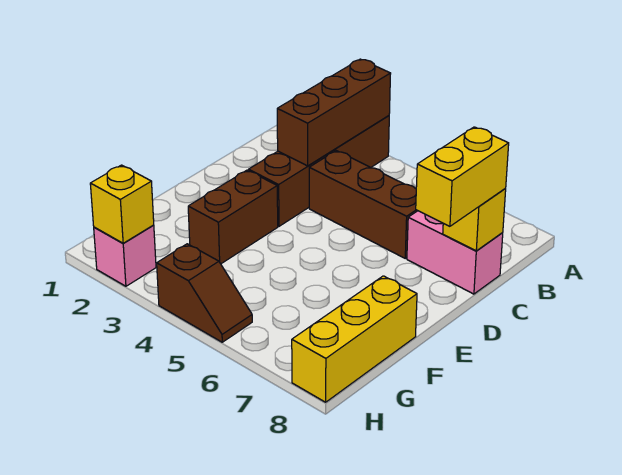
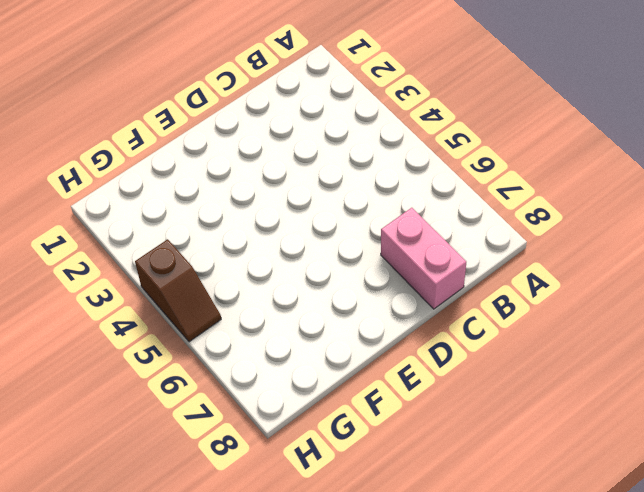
none -> brown brick A3:D3 level 1
none -> brown brick C4:C6 level 1

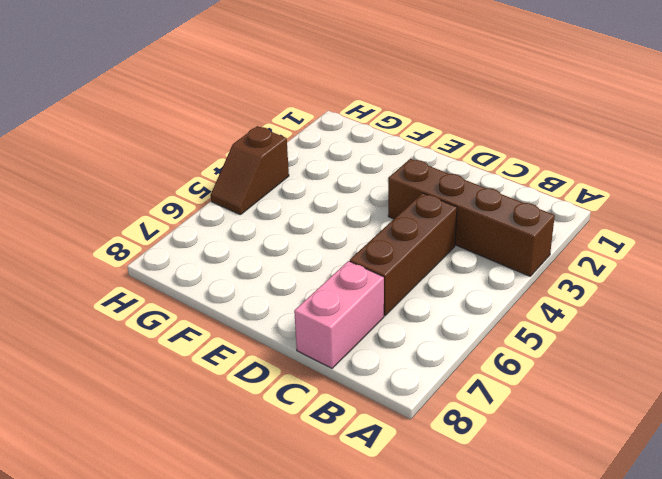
none -> brown brick E3:F3 level 1
none -> yellow brick F8:H8 level 1

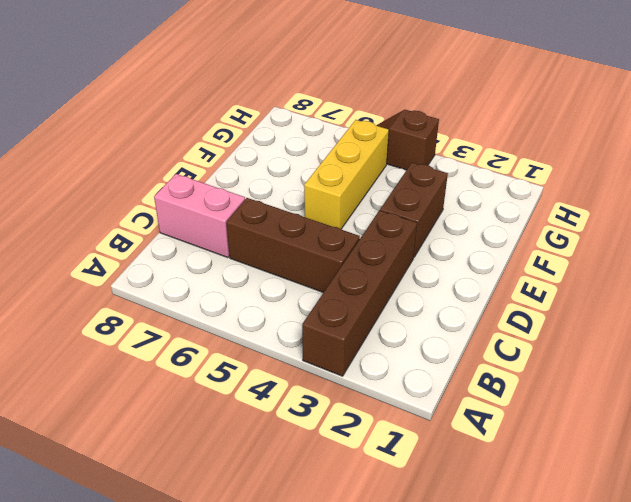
yellow brick E5:G5 level 1 -> yellow brick F8:H8 level 1
none -> pink brick H2 level 1
none -> brown brick A3:C3 level 2

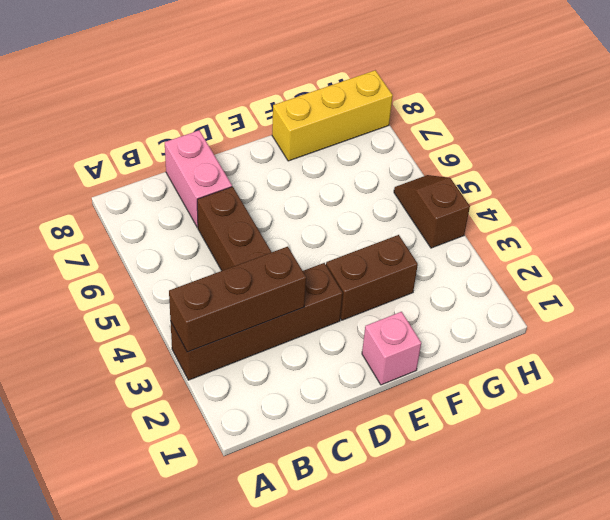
pink brick E1 level 1 -> pink brick H2 level 1
none -> yellow brick C8 level 2
none -> yellow brick H2 level 2

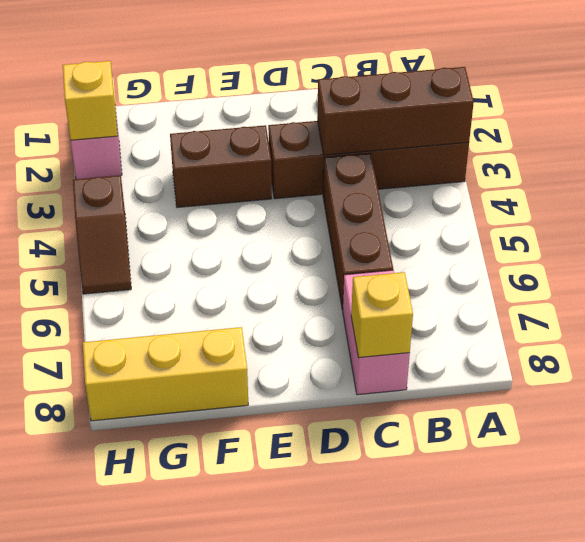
none -> yellow brick C8:D8 level 3

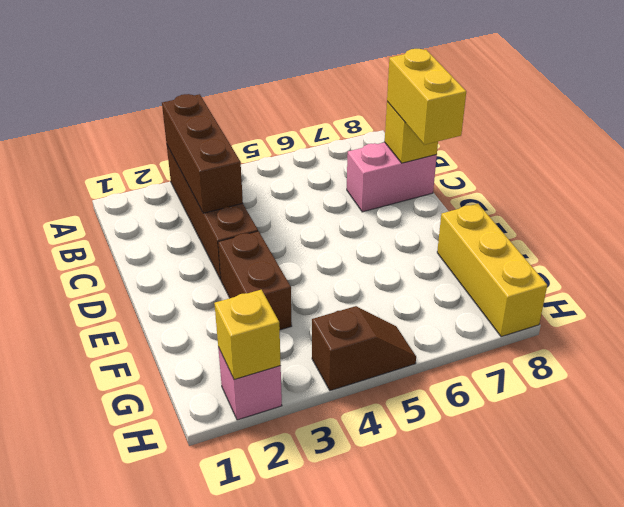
none -> brown brick C4:C6 level 1

